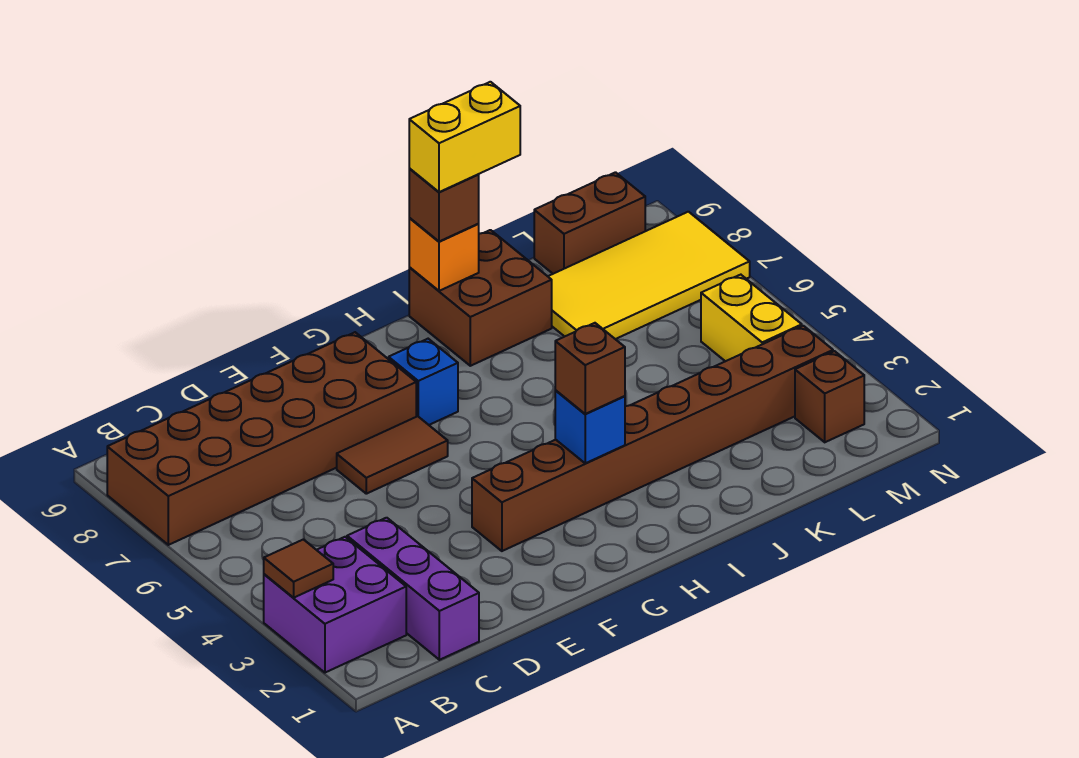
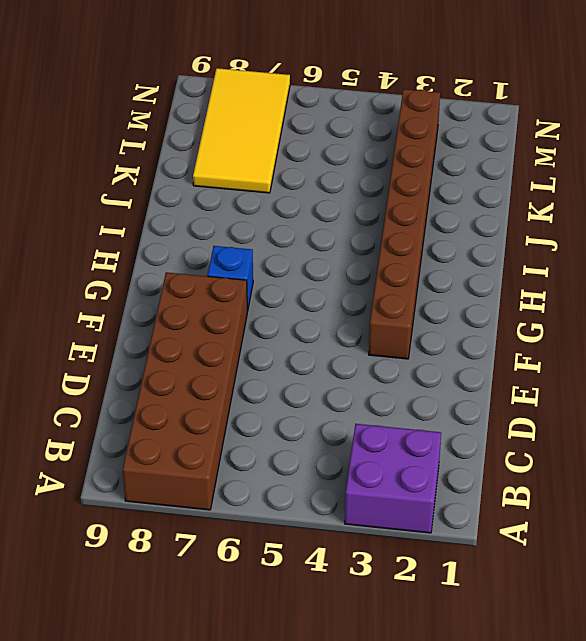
none -> purple brick C1:C3 level 1
none -> brown tile E6:F6 level 1
none -> brown brick I8:J9 level 1

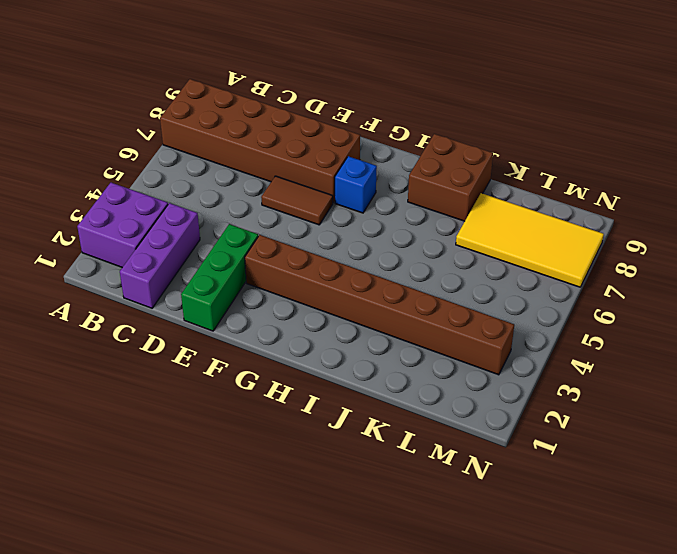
green brick E1:E3 level 1 -> none
none -> brown brick L9:M9 level 1
none -> brown brick M2 level 1
none -> yellow brick M4:M5 level 1

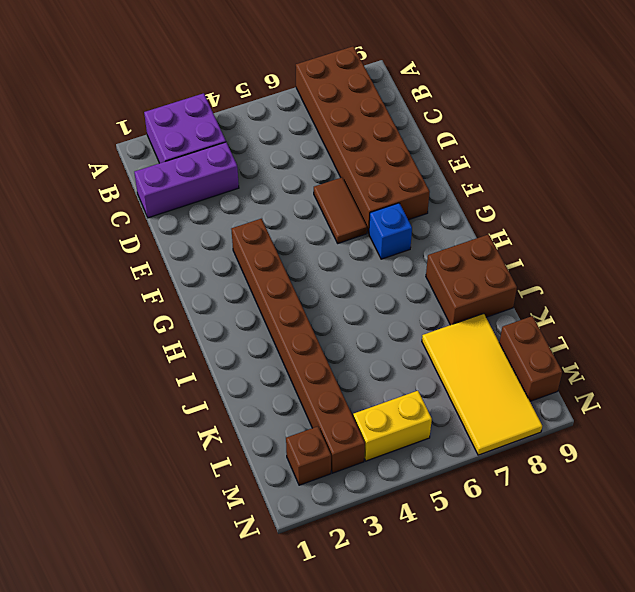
none -> brown tile A3 level 2
none -> blue brick H3 level 2
none -> orange brick I9 level 2

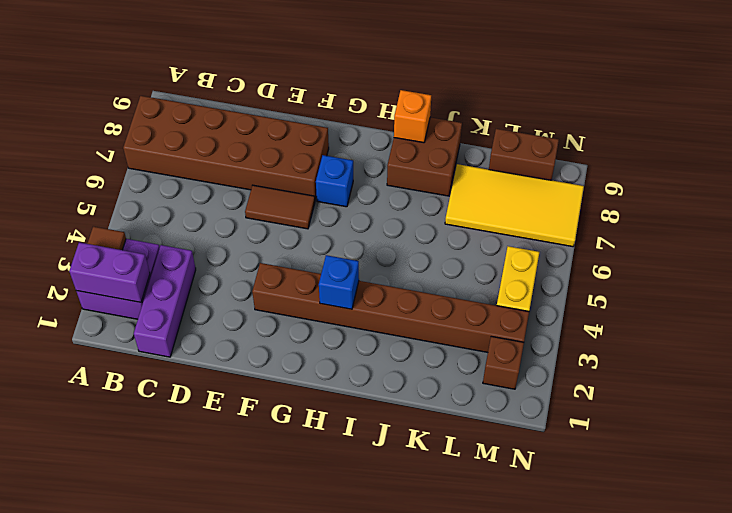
purple brick A2:B2 level 2 -> none
none -> brown brick H3 level 3
none -> brown brick I9 level 3
none -> yellow brick I9:J9 level 4

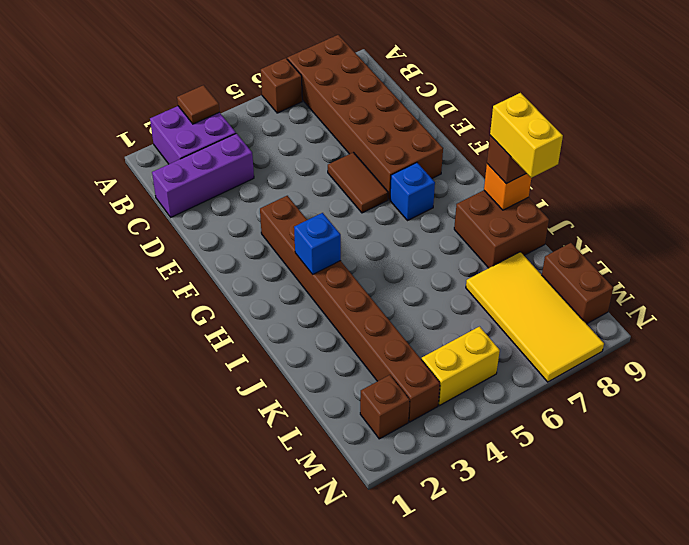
brown brick A6 level 1 -> brown brick H3 level 3

